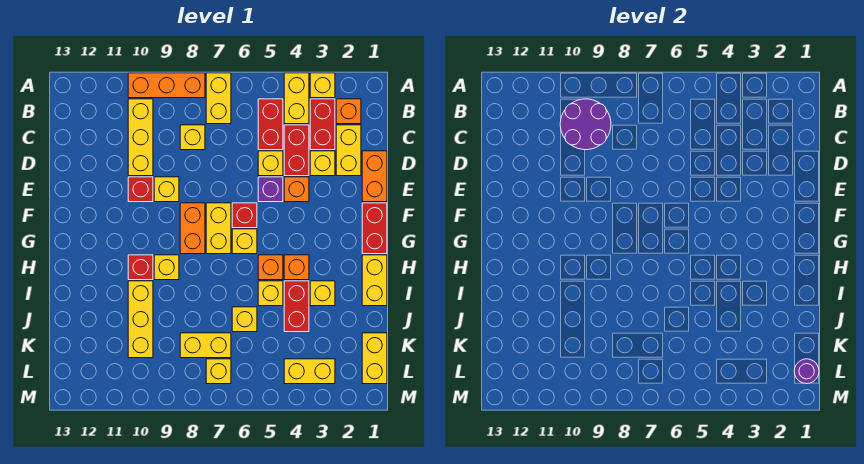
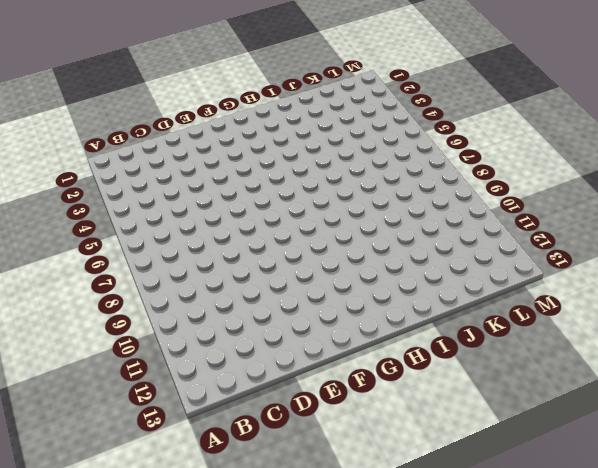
none -> yellow brick A3 level 1
none -> yellow brick A4:B4 level 1
none -> yellow brick A7:B7 level 1
none -> orange brick A8:A10 level 1

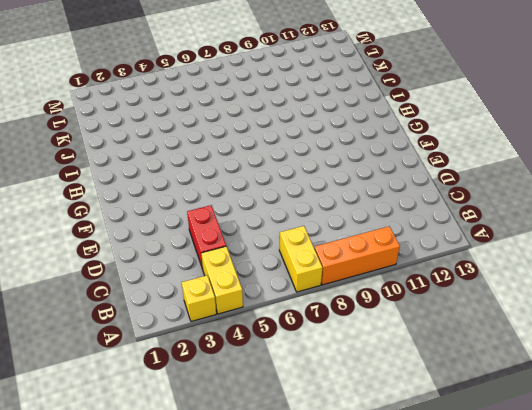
none -> orange brick B2 level 1
none -> red brick B3:C3 level 1
none -> red brick B5:C5 level 1
none -> yellow brick B10:D10 level 1

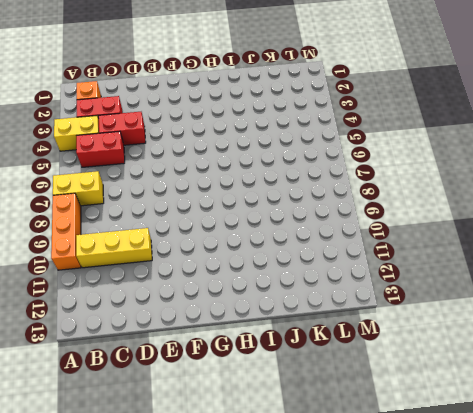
none -> yellow brick A3 level 1
none -> yellow brick C2:D2 level 1
none -> yellow brick C8 level 1
none -> orange brick D1:E1 level 1

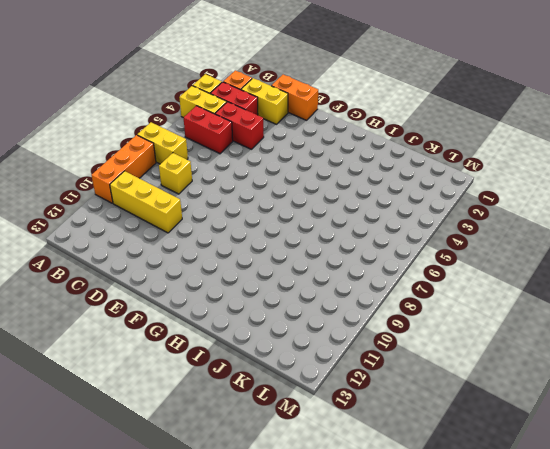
none -> yellow brick D3 level 1
none -> yellow brick D5 level 1
none -> orange brick E4 level 1
none -> purple brick E5 level 1

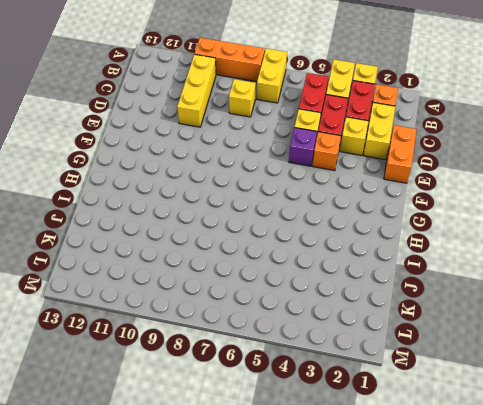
none -> yellow brick E9 level 1
none -> red brick E10 level 1
none -> red brick F1:G1 level 1
none -> red brick F6 level 1

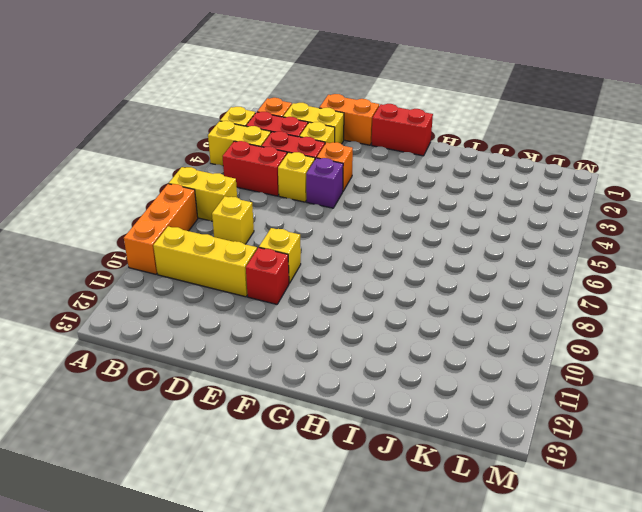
none -> red brick F6 level 1
none -> yellow brick F7:G7 level 1
none -> orange brick F8:G8 level 1
none -> yellow brick G6 level 1

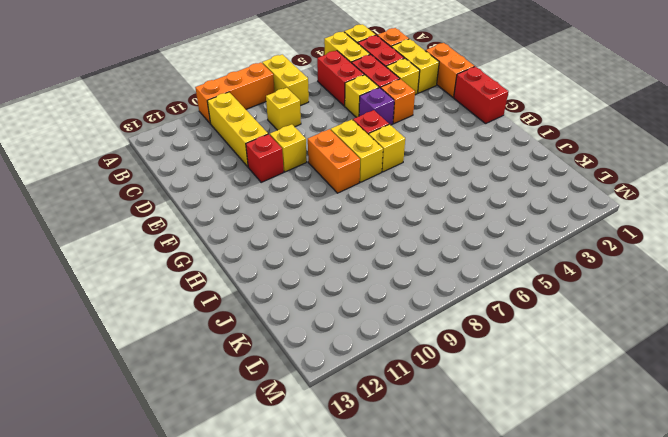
none -> yellow brick H1:I1 level 1
none -> orange brick H4 level 1
none -> orange brick H5 level 1
none -> yellow brick H9 level 1

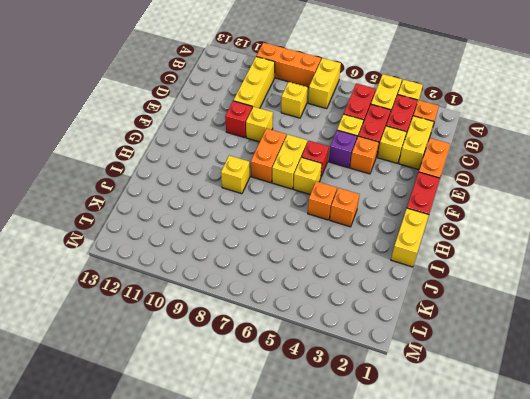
none -> red brick H10 level 1
none -> yellow brick I3 level 1
none -> red brick I4:J4 level 1
none -> yellow brick I5 level 1

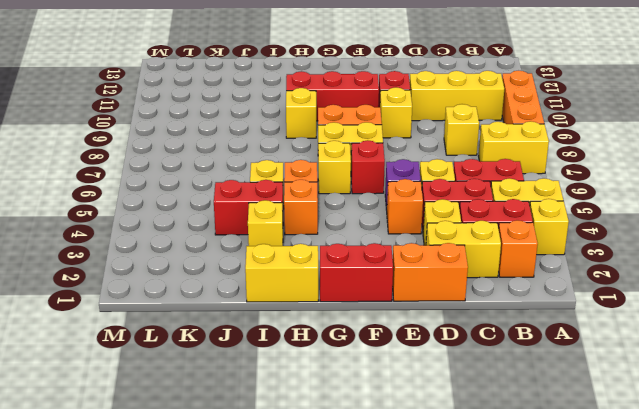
red brick F10:H10 level 1 -> red brick H10 level 1
none -> yellow brick I10:K10 level 1
none -> yellow brick J6 level 1
none -> yellow brick K1:L1 level 1
none -> yellow brick K7:K8 level 1

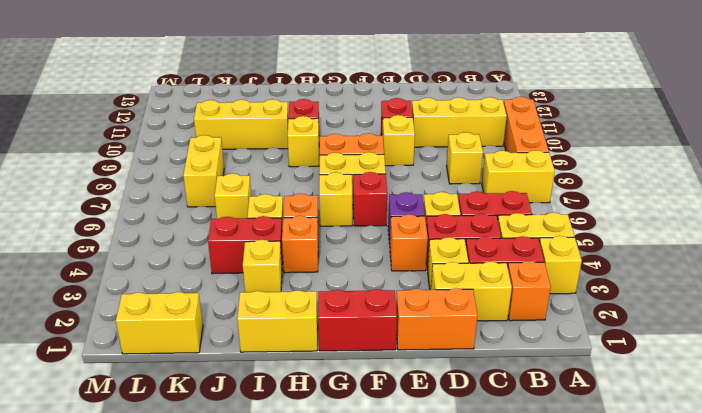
none -> yellow brick L3:L4 level 1
none -> yellow brick L7 level 1
none -> purple round brick B9:C10 level 2
none -> purple round brick L1 level 2

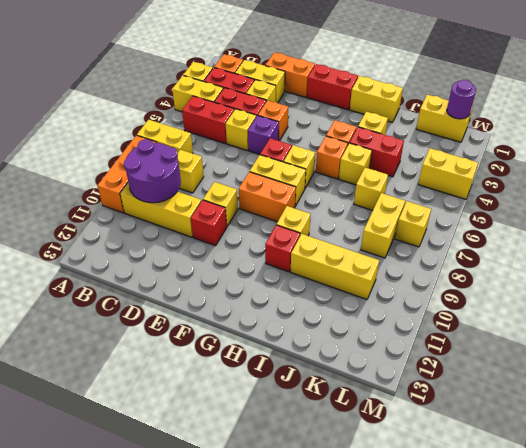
yellow brick L4:M4 level 1 -> yellow brick L3:L4 level 1

